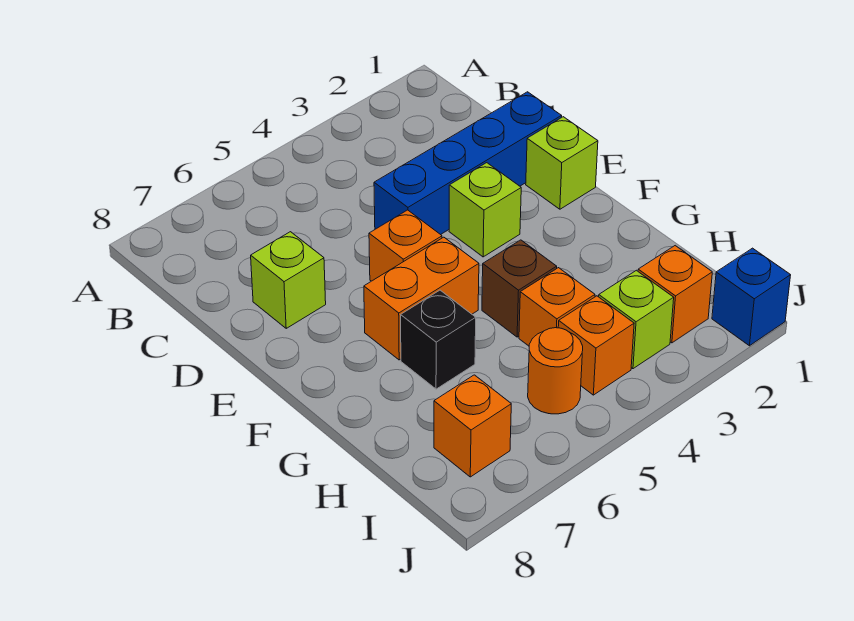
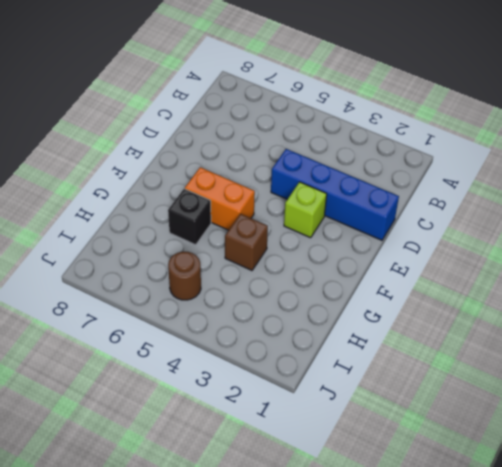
brown round brick I5 level 1 -> orange round brick I5 level 1
none -> lime brick D7 level 1
none -> lime brick E1 level 1
none -> orange brick E5 level 1

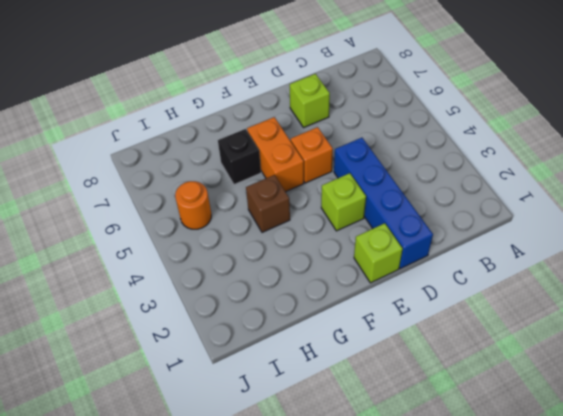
none -> orange brick H4 level 1
none -> orange brick I2 level 1
none -> lime brick I3 level 1

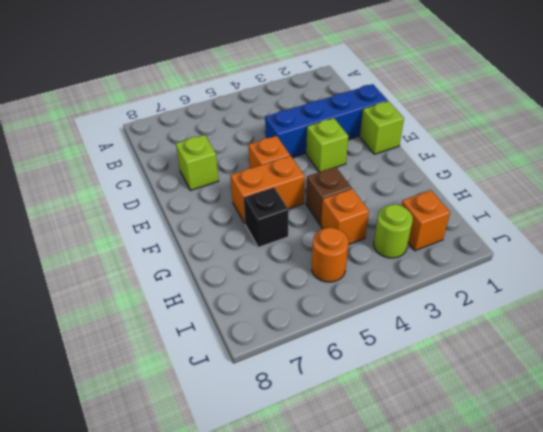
lime round brick I3 level 1 -> lime brick I3 level 1
none -> orange brick I4 level 1
none -> orange brick I7 level 1
none -> blue brick J1 level 1

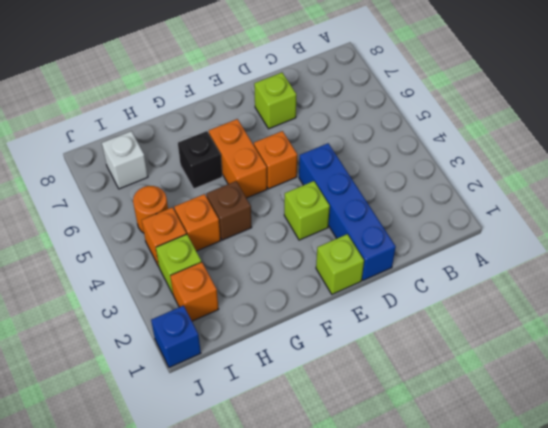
white brick I7 level 1 -> orange brick I7 level 1

